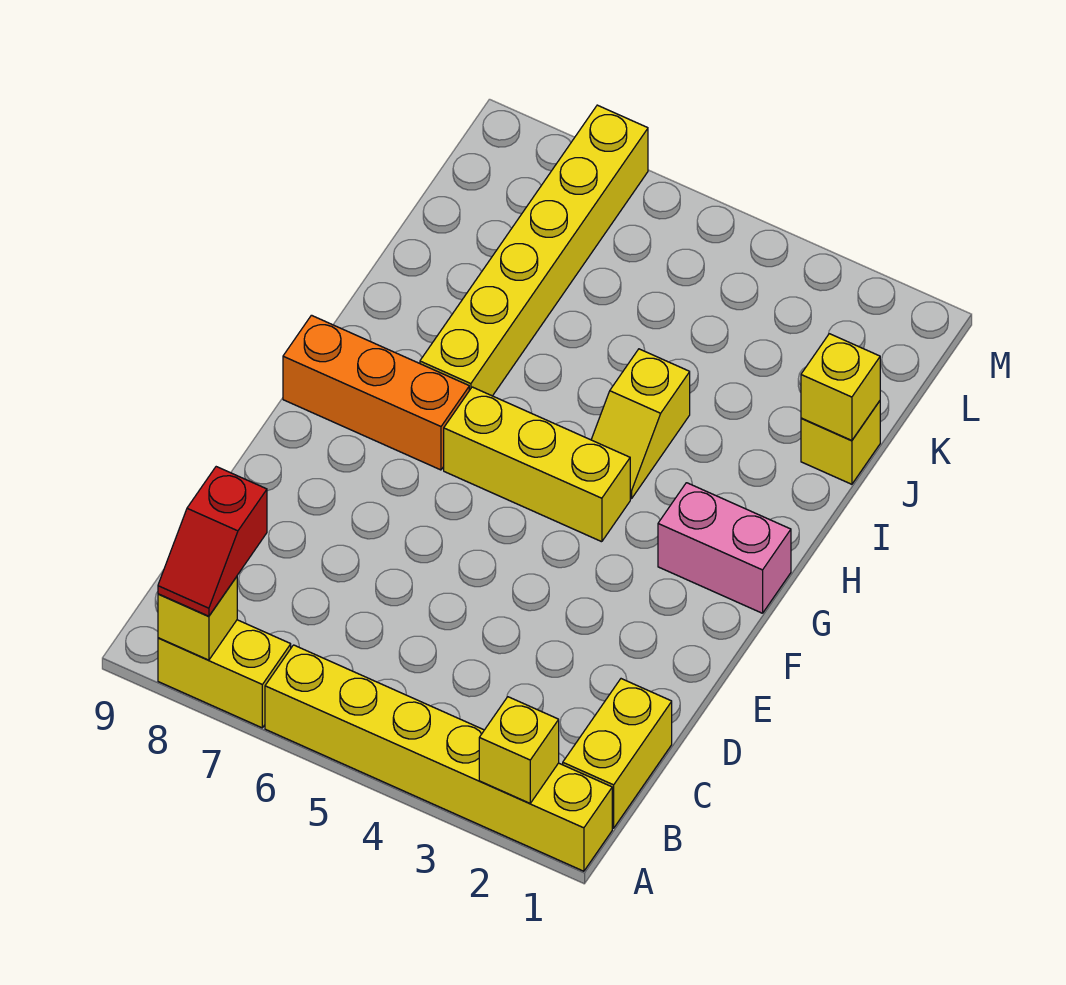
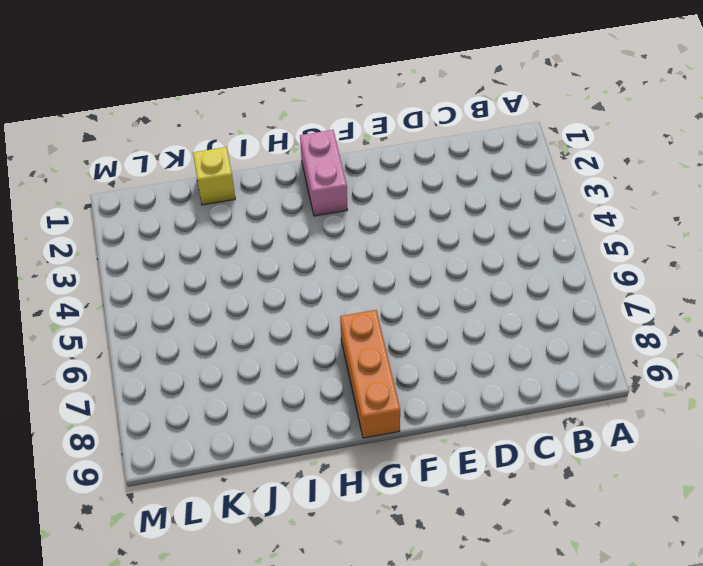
none -> yellow brick A1:A6 level 1
none -> yellow brick A7:A8 level 1
none -> yellow brick B1:C1 level 1

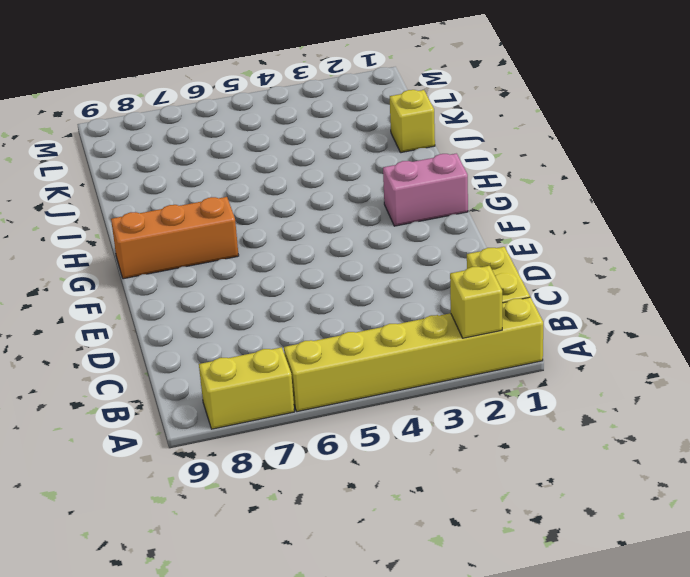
none -> yellow brick G4:G6 level 1
none -> yellow slope H4:I4 level 1 top I
none -> yellow brick H7:M7 level 1

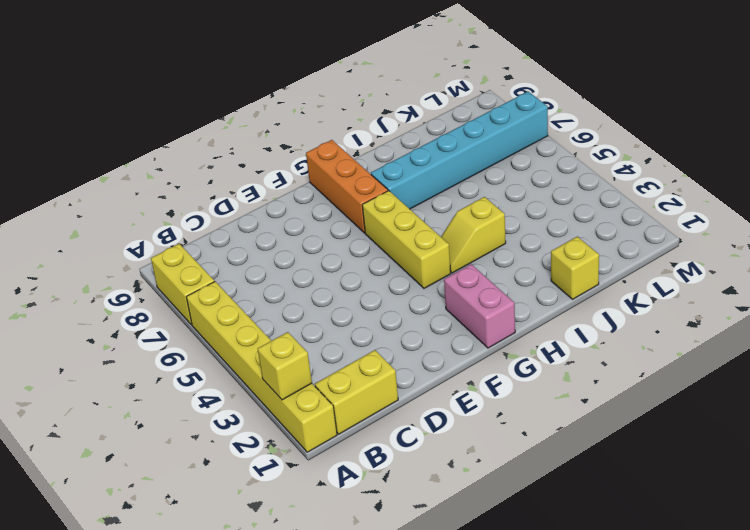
cyan brick H7:M7 level 1 -> yellow brick H7:M7 level 1
none -> yellow brick A8 level 2
none -> yellow brick J1 level 2
none -> red slope A8:B8 level 3 top B

